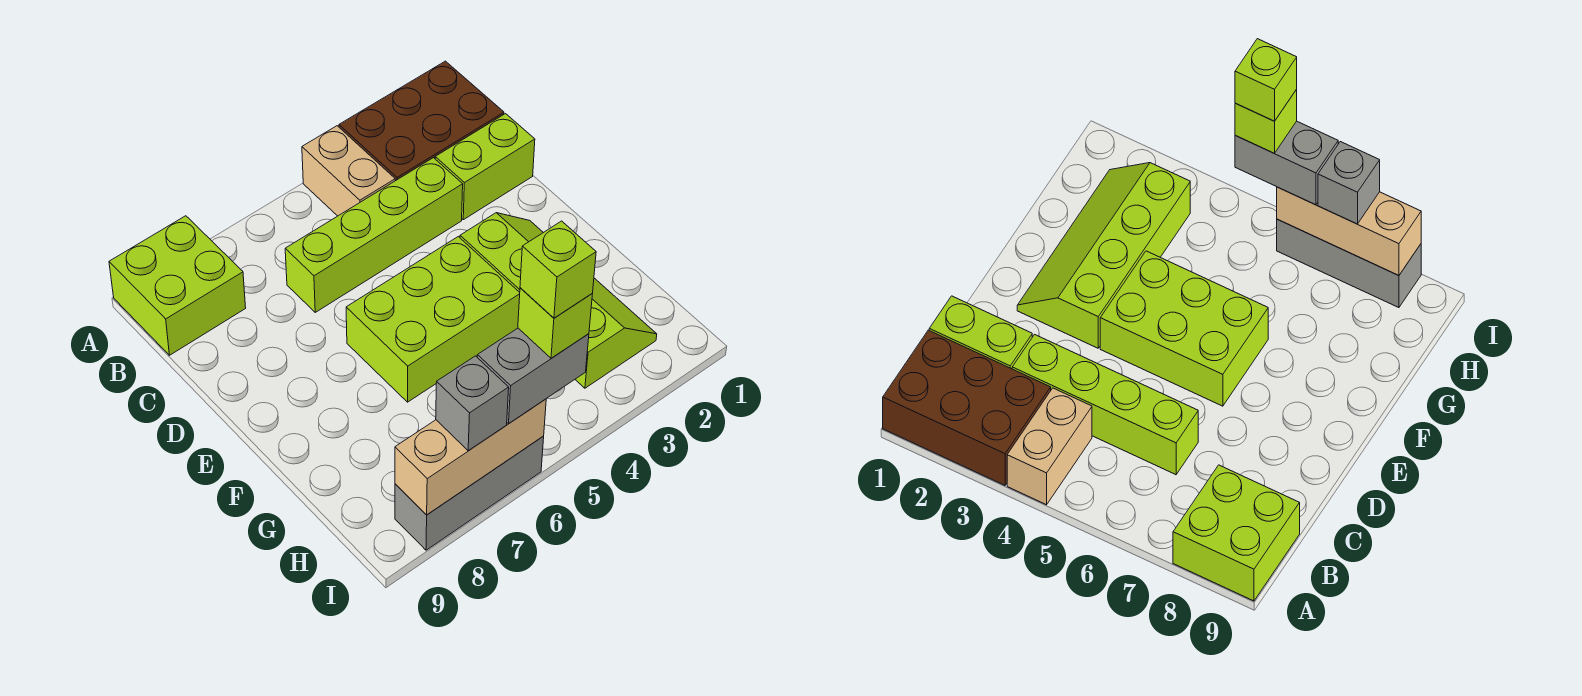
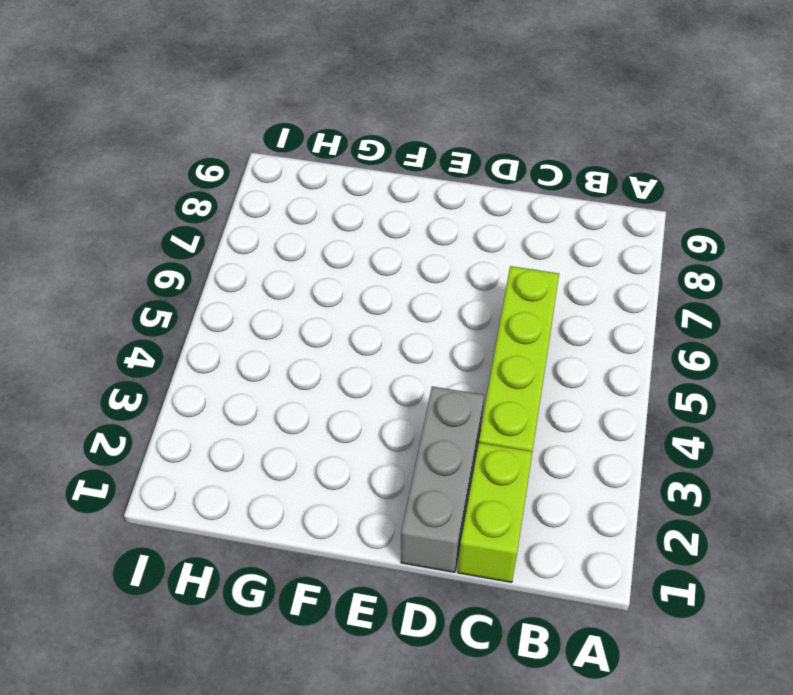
grey brick D1:D3 level 1 -> grey brick I6:I8 level 1
none -> brown brick A1:B3 level 1
none -> tan brick A4:B4 level 1
none -> lime brick A8:B9 level 1

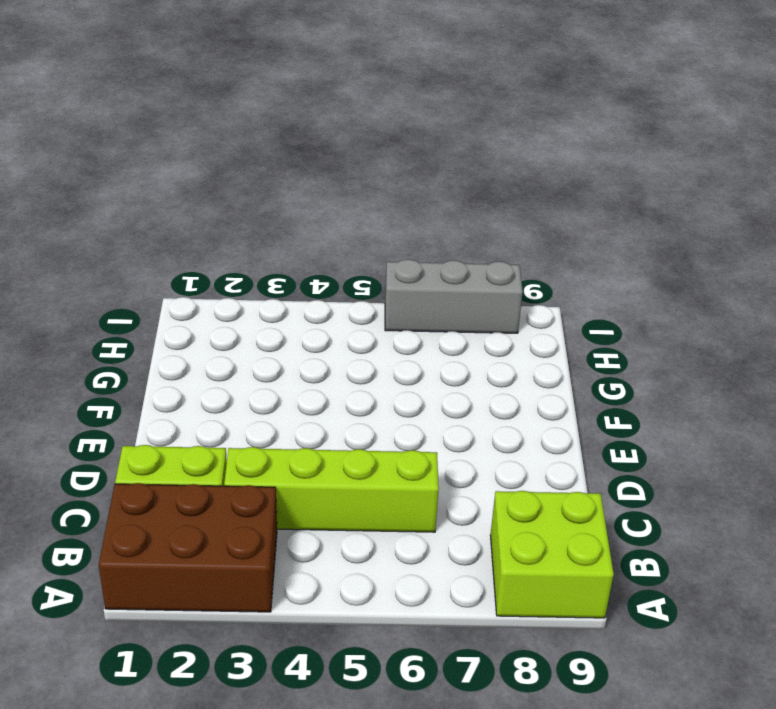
none -> tan brick A4:B4 level 1
none -> lime slope E2:H3 level 1 top 3
none -> lime brick E4:F6 level 1

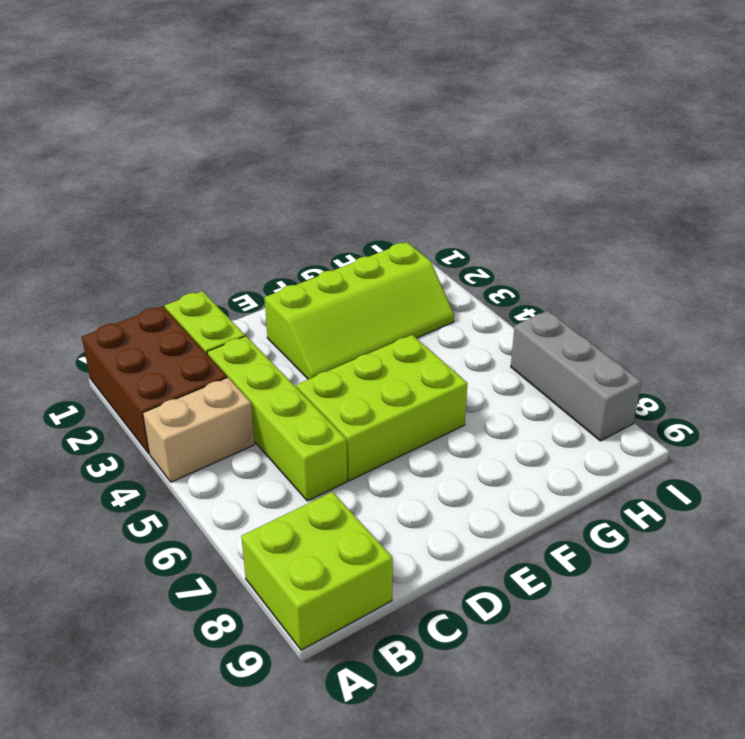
lime brick D5:F6 level 1 -> lime brick E4:F6 level 1
lime slope E2:H3 level 1 top 2 -> lime slope E2:H3 level 1 top 3
none -> tan brick I6:I8 level 2
none -> grey brick I5:I6 level 3
none -> grey brick I7 level 3

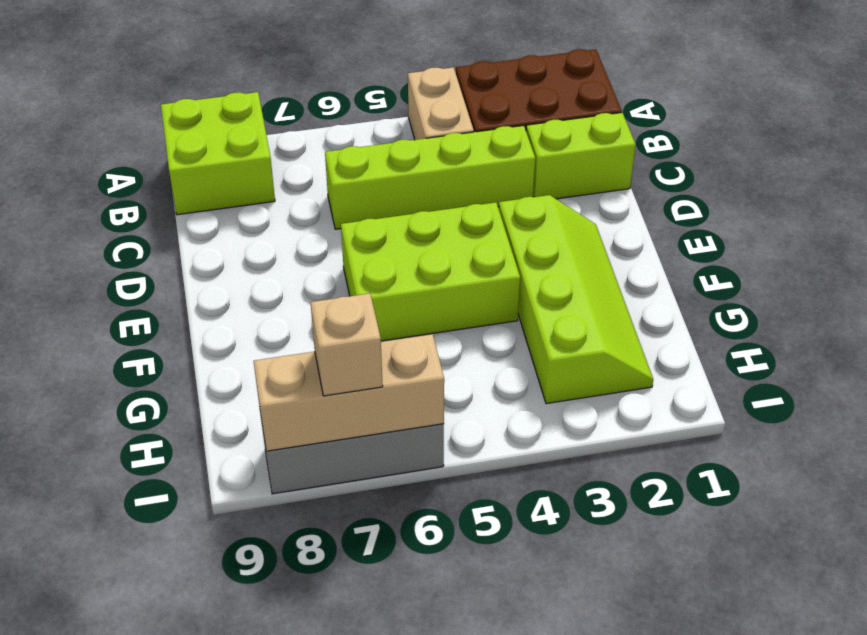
tan brick I7 level 3 -> grey brick I7 level 3
none -> grey brick I5:I6 level 3
none -> lime brick I5 level 4
none -> lime brick I5 level 5

